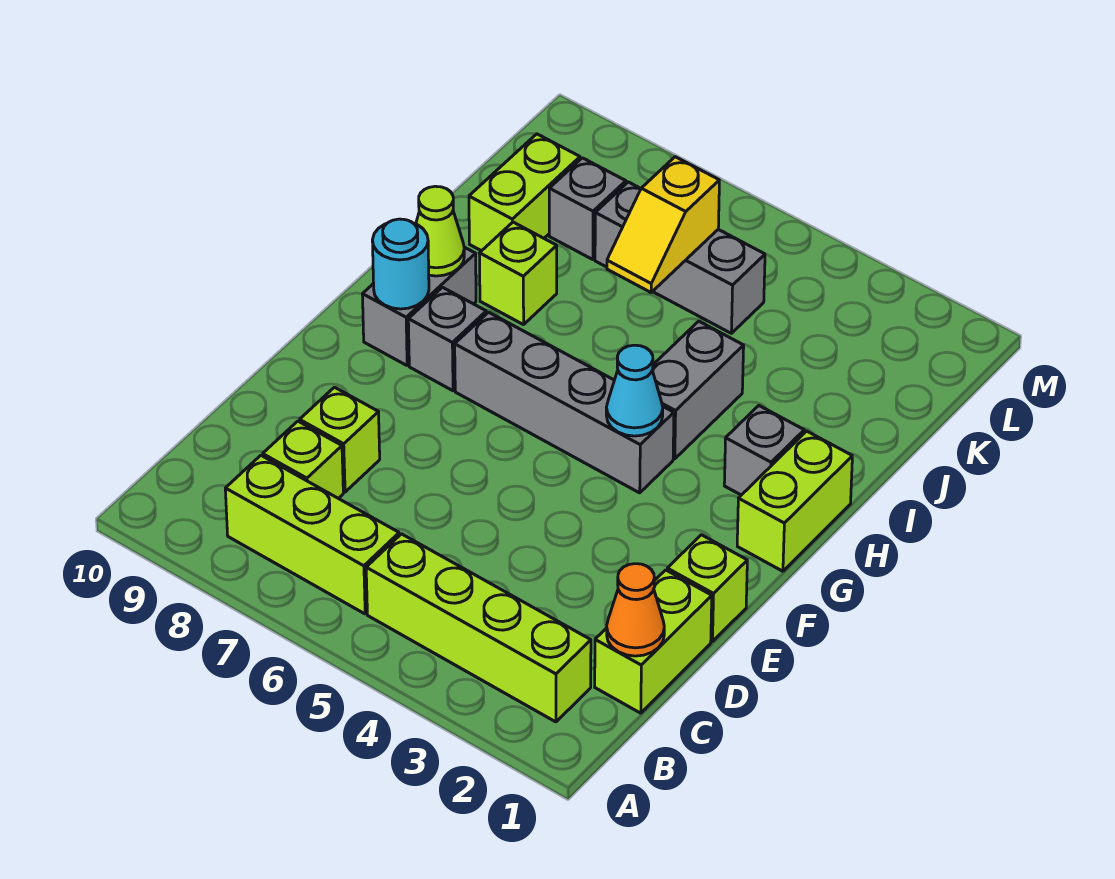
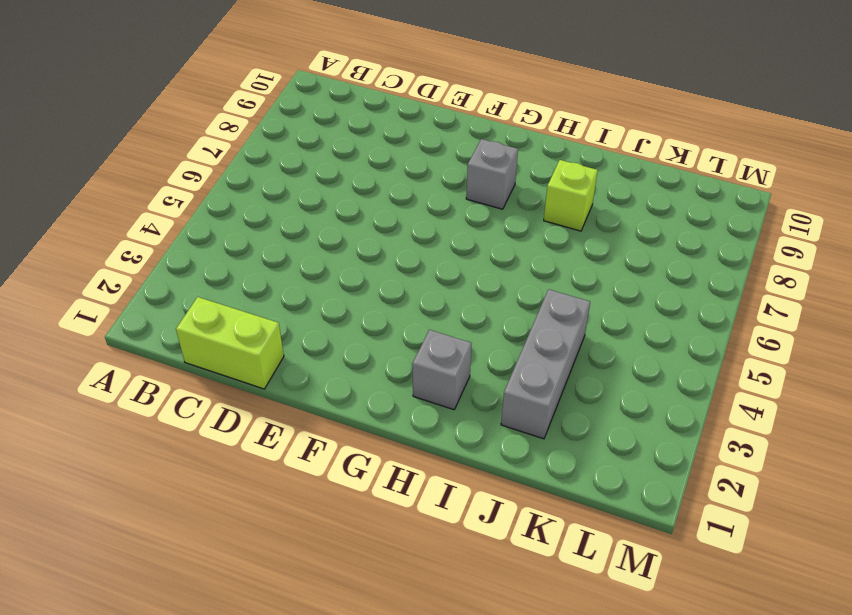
grey brick J2:J4 level 1 -> grey brick K5:K7 level 1
none -> lime brick B2:B5 level 1
none -> lime brick B6:B8 level 1
none -> lime brick C8 level 1

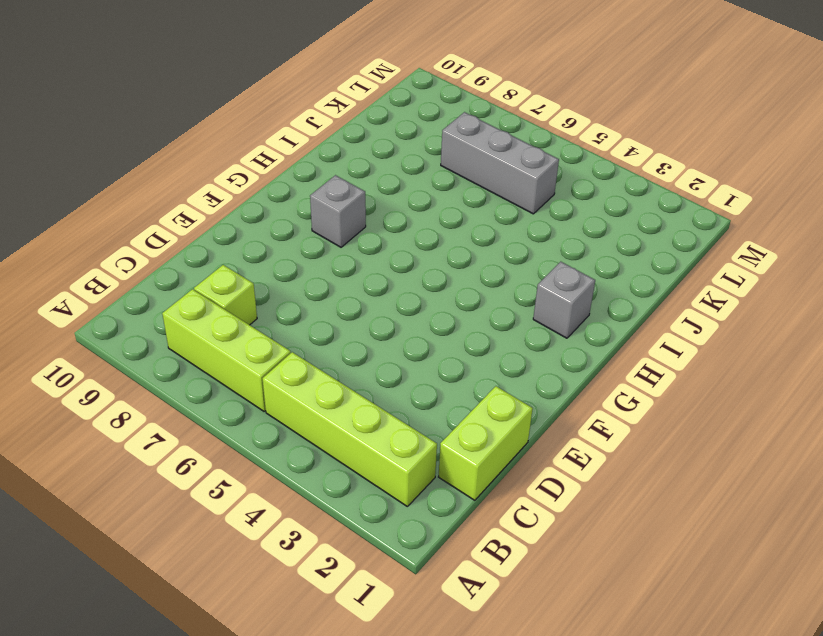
none -> lime brick D8 level 1
none -> lime brick E1 level 1
none -> lime brick G1:H1 level 1

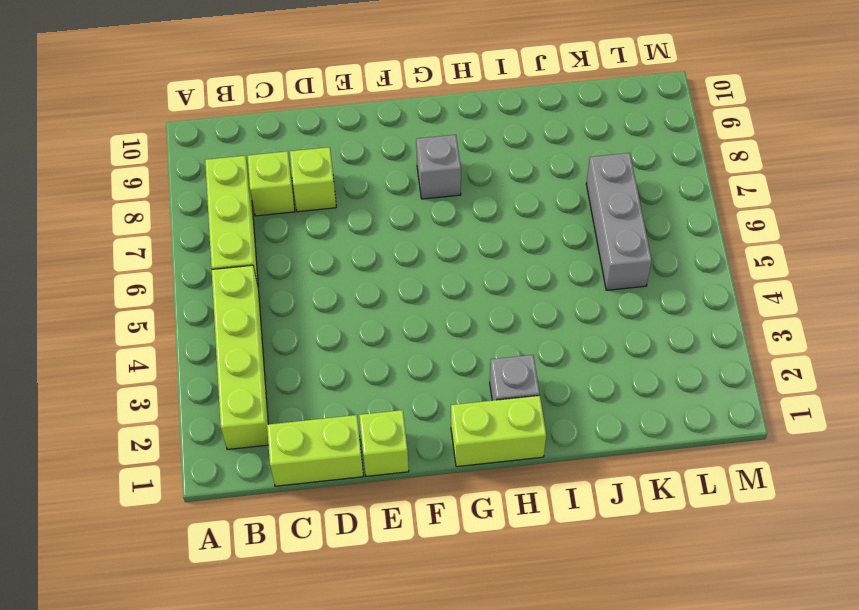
none -> grey brick G4:G7 level 1
none -> grey brick G9:H9 level 1
none -> grey brick H4:I4 level 1

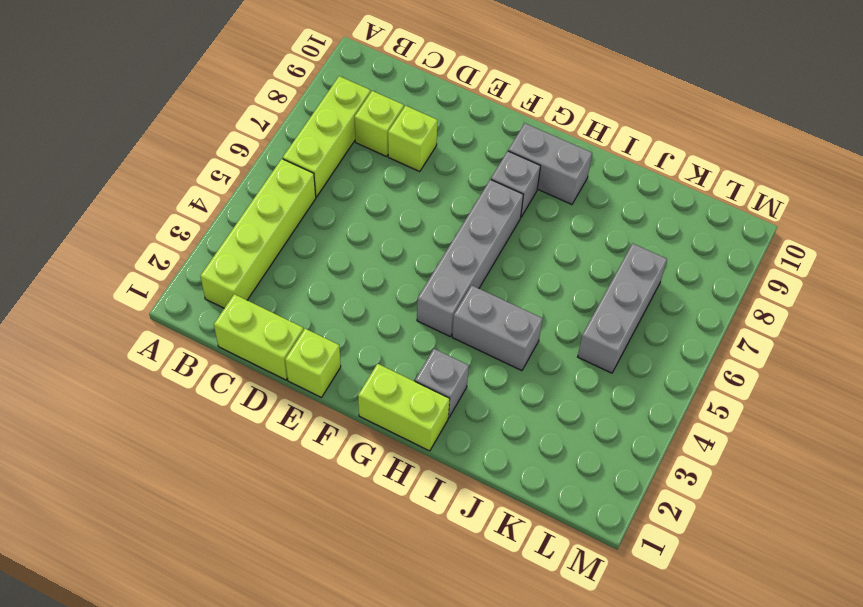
none -> lime brick I8 level 1
none -> lime brick J9:K9 level 1
none -> grey brick K8 level 1

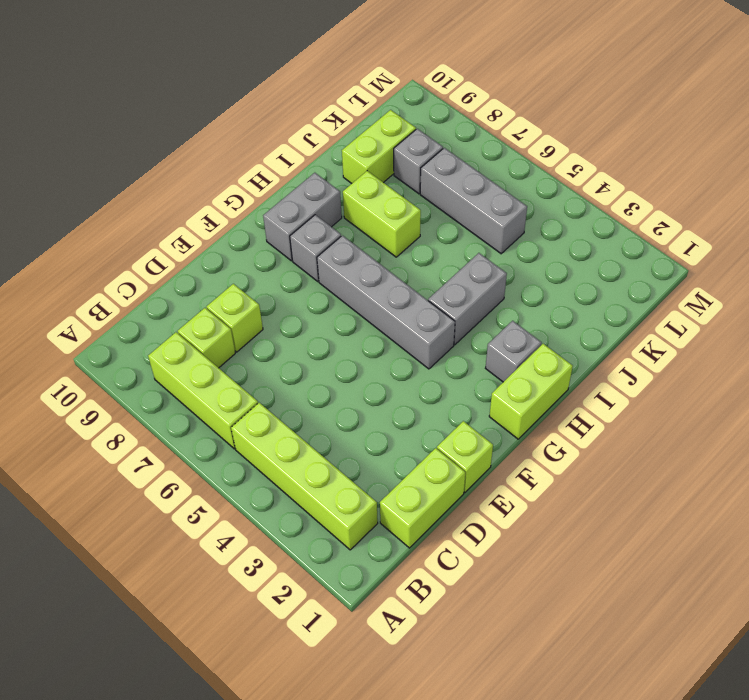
lime brick I7:I8 level 1 -> lime brick I8 level 1
none -> orange cone C1 level 2
none -> cyan cone G4 level 2
none -> cyan round brick G9 level 2

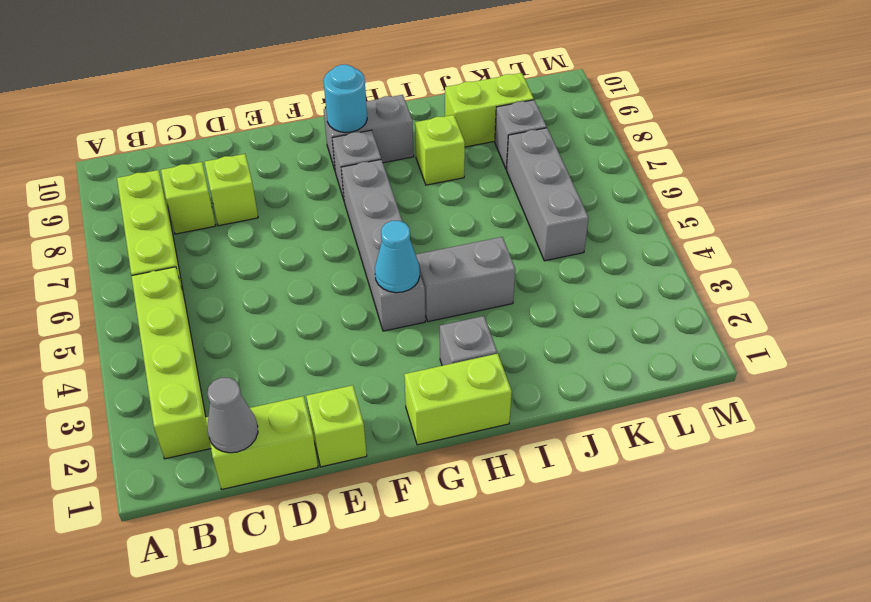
grey cone C1 level 2 -> orange cone C1 level 2
none -> lime cone H9 level 2
none -> yellow slope J6:K6 level 2 top K

